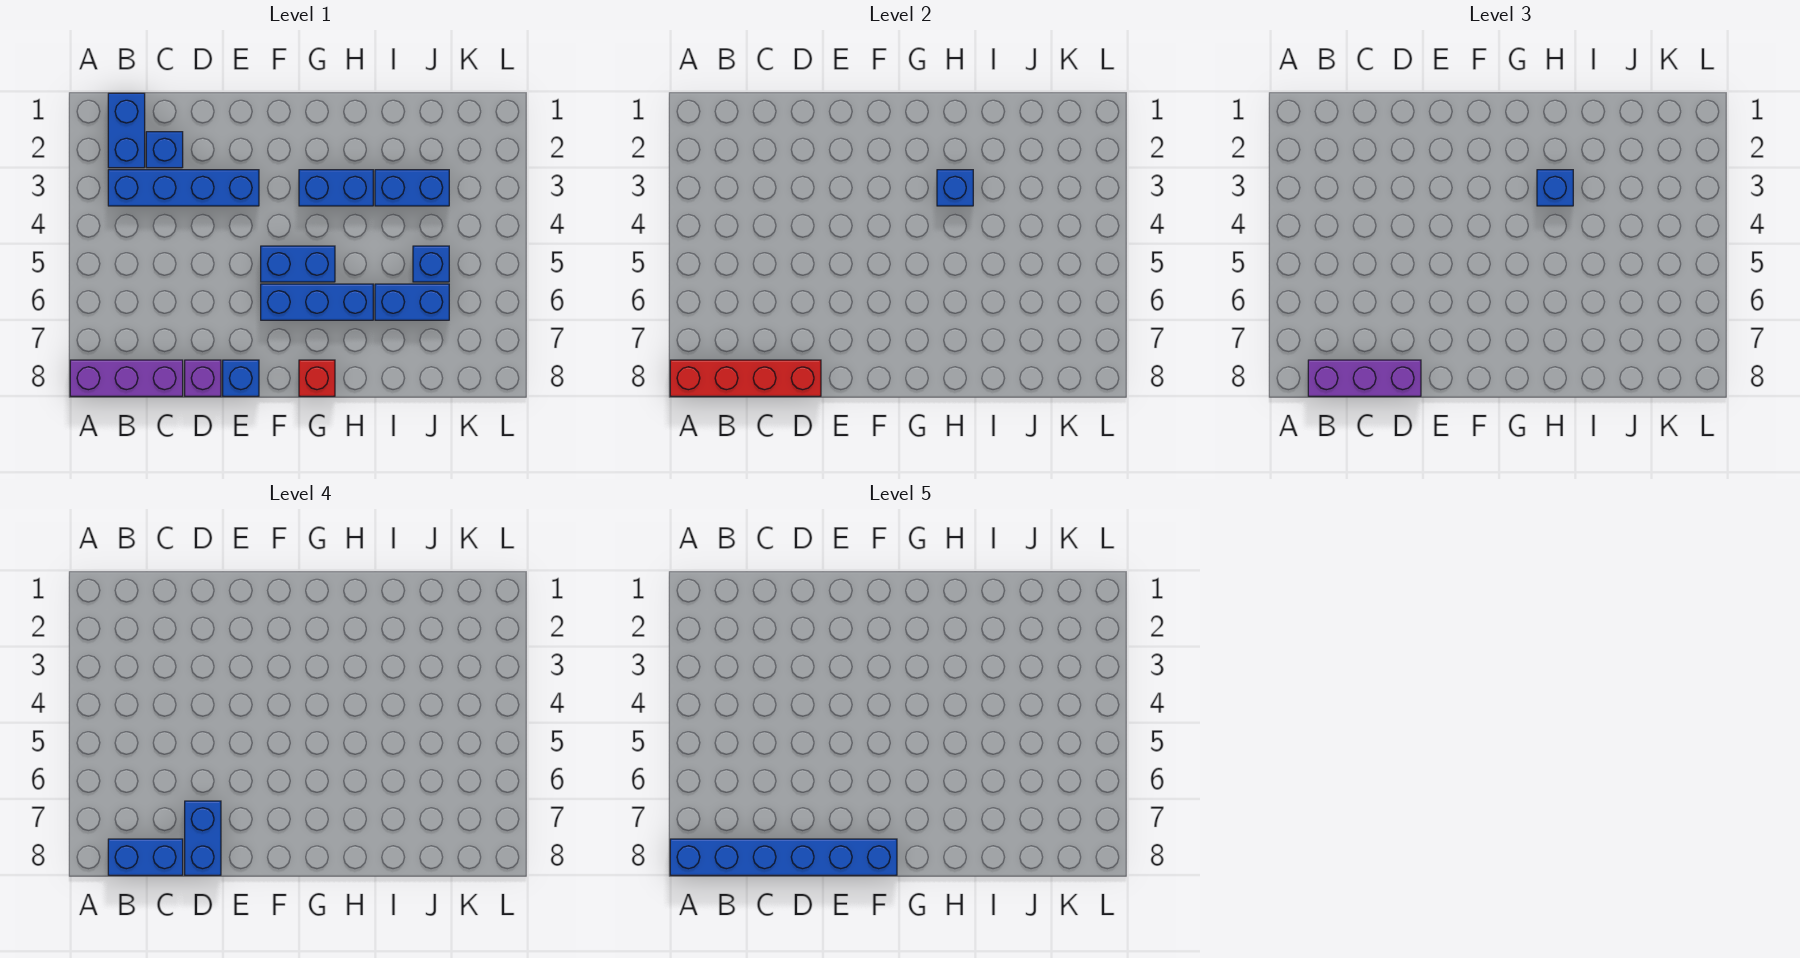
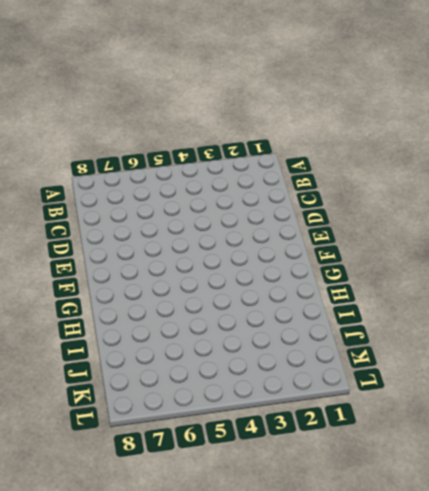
none -> purple brick A8:C8 level 1
none -> blue brick B1:B2 level 1
none -> blue brick B3:E3 level 1

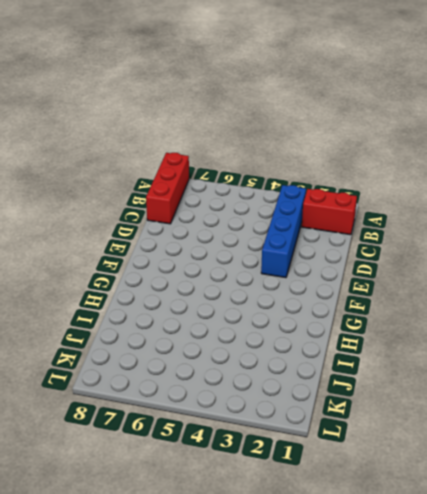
red brick A8:C8 level 1 -> purple brick A8:C8 level 1
red brick B1:B2 level 1 -> blue brick B1:B2 level 1
none -> blue brick C2 level 1
none -> purple brick D8 level 1
none -> blue brick E8 level 1

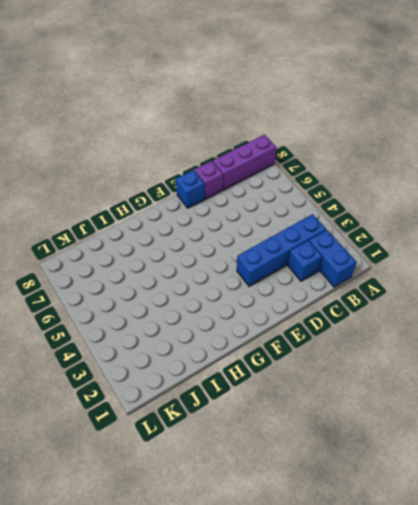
none -> blue brick F5:G5 level 1
none -> blue brick F6:H6 level 1
none -> blue brick G3:H3 level 1

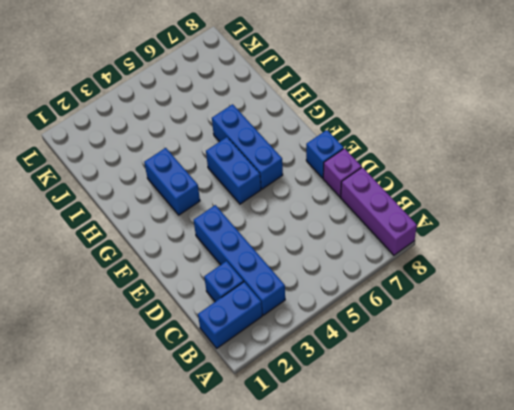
none -> red brick G8 level 1
none -> blue brick I3:J3 level 1
none -> blue brick I6:J6 level 1

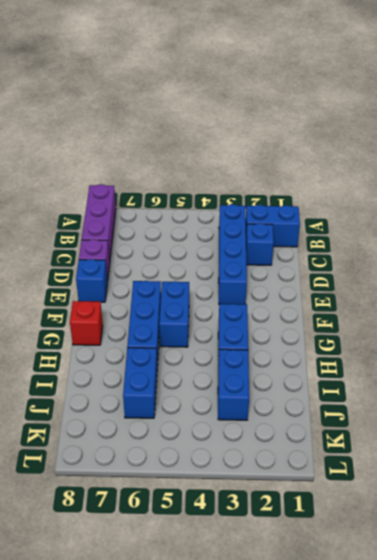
none -> blue brick J5 level 1
none -> red brick A8:D8 level 2
none -> blue brick H3 level 2

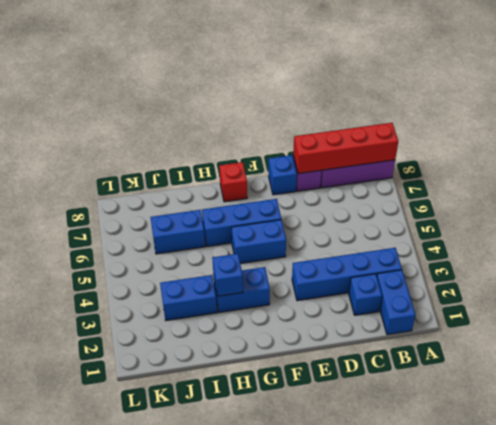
none -> blue brick J5 level 1
none -> purple brick B8:D8 level 3
none -> blue brick H3 level 3

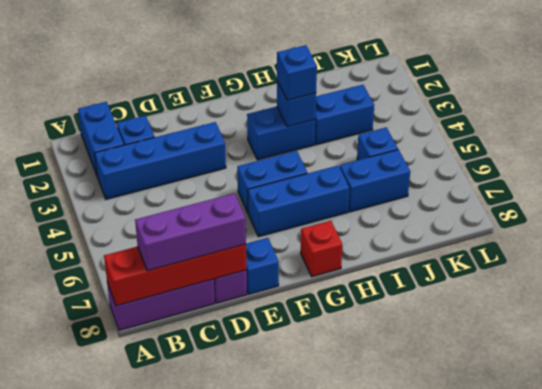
none -> blue brick B8:C8 level 4
none -> blue brick D7:D8 level 4
none -> blue brick A8:F8 level 5

